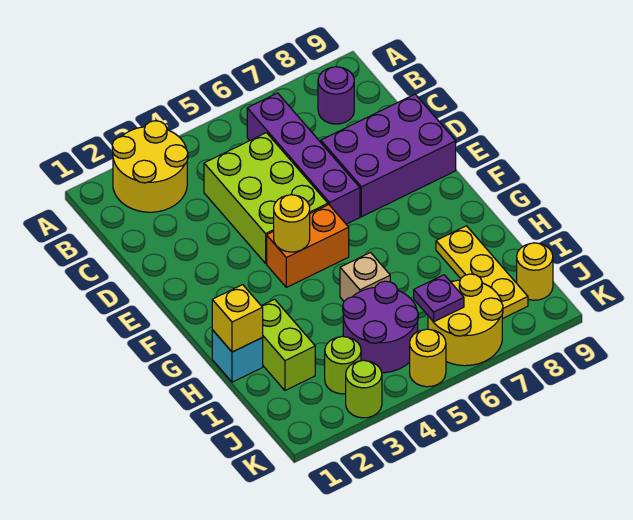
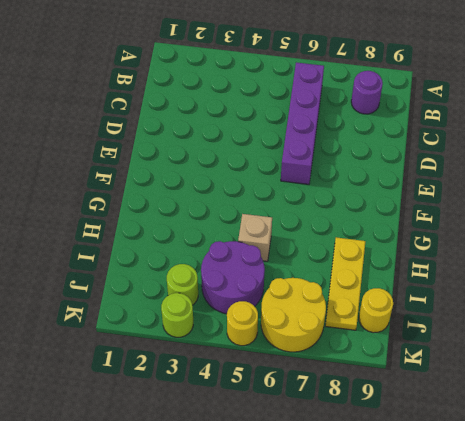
none -> yellow round brick A2:B3 level 1
none -> lime brick C4:E5 level 1
none -> purple brick D7:E9 level 1

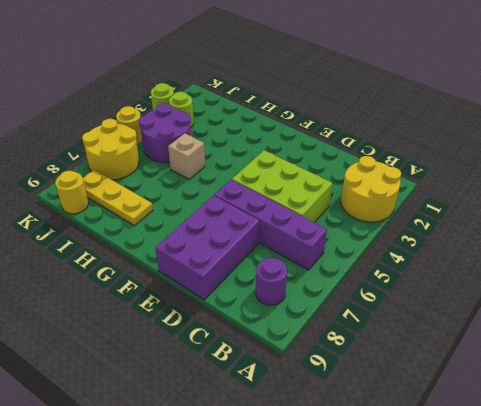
none -> orange brick F4:F5 level 1
none -> cyan brick H1 level 1
none -> lime brick H2:I2 level 1

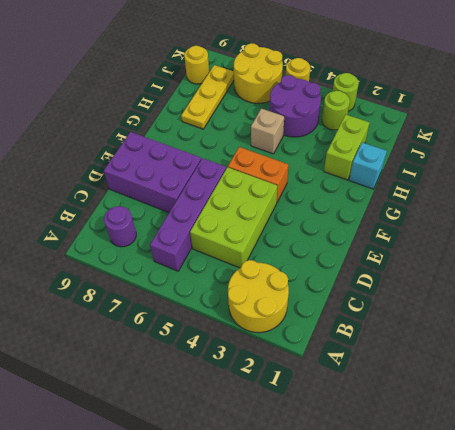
none -> yellow round brick F4 level 2
none -> yellow brick H1 level 2
none -> purple plate J6 level 2

